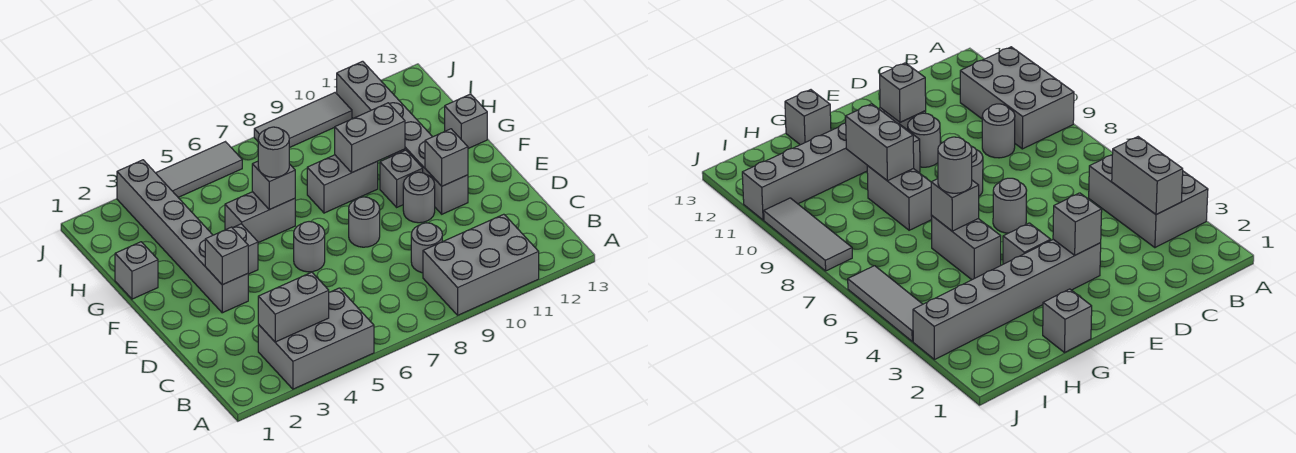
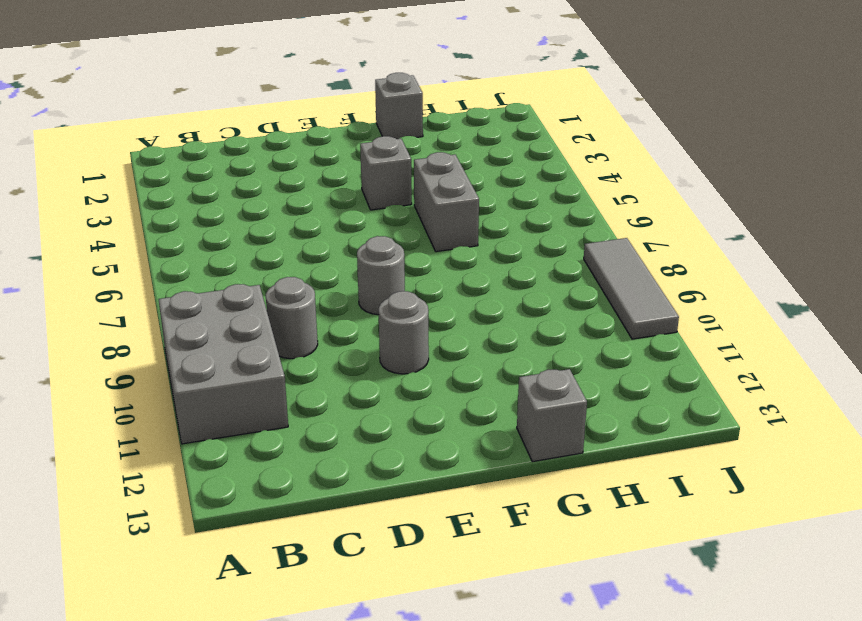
none -> grey brick A3:B5 level 1
none -> grey brick E3:J3 level 1
none -> grey round brick E6 level 1

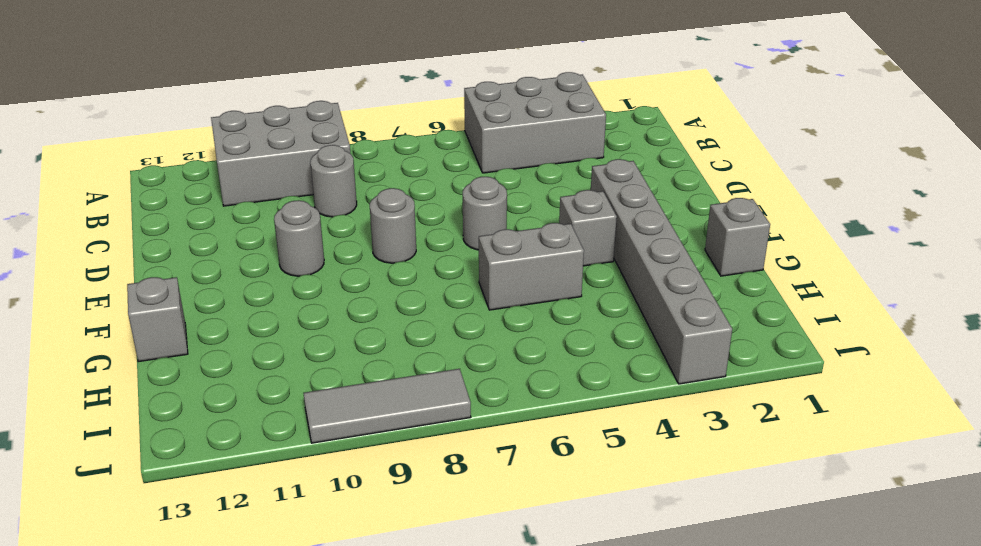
none -> grey brick E11:J11 level 1
none -> grey brick F10 level 1
none -> grey brick G8:G9 level 1

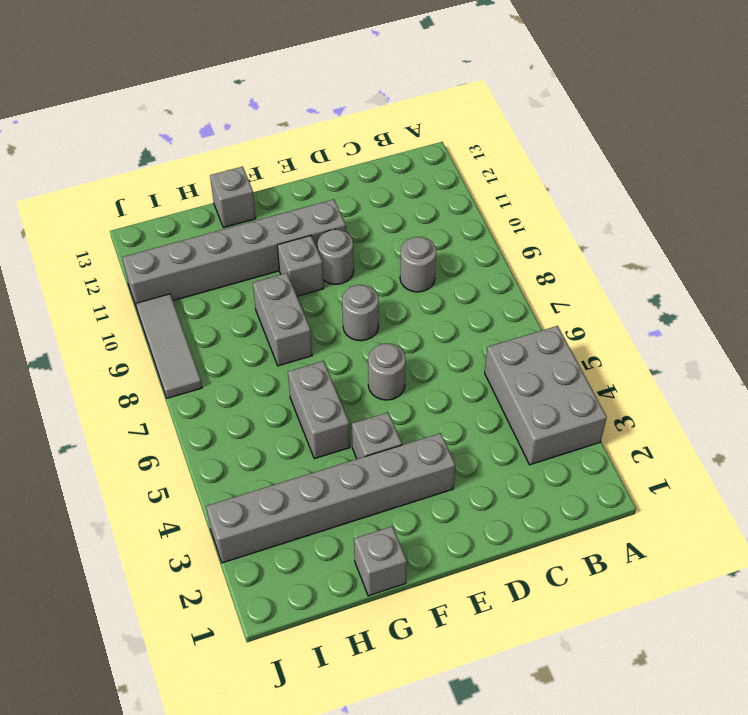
none -> grey brick A9:B11 level 1
none -> grey tile J4:J6 level 1
none -> grey brick B3:B4 level 2

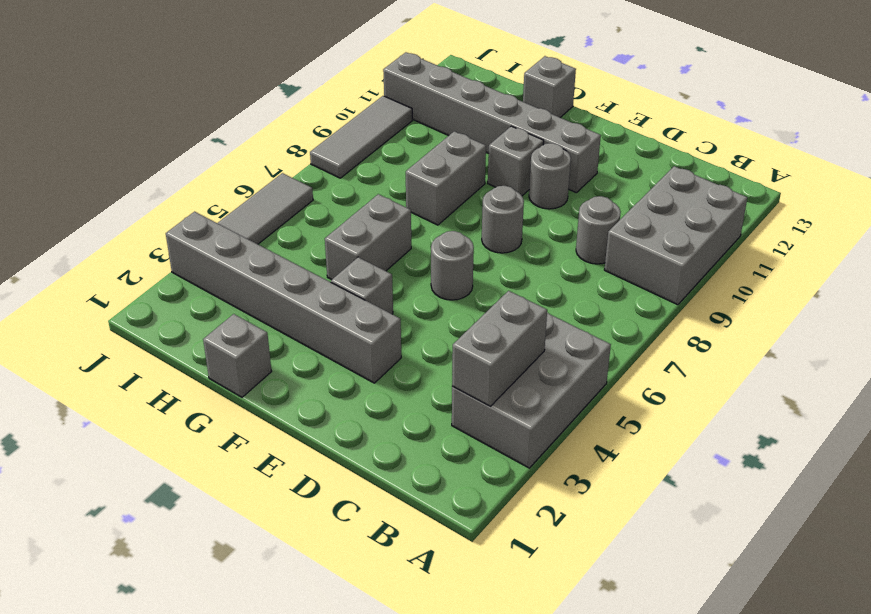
none -> grey brick E3 level 2
none -> grey brick E11 level 2
none -> grey brick G6 level 2

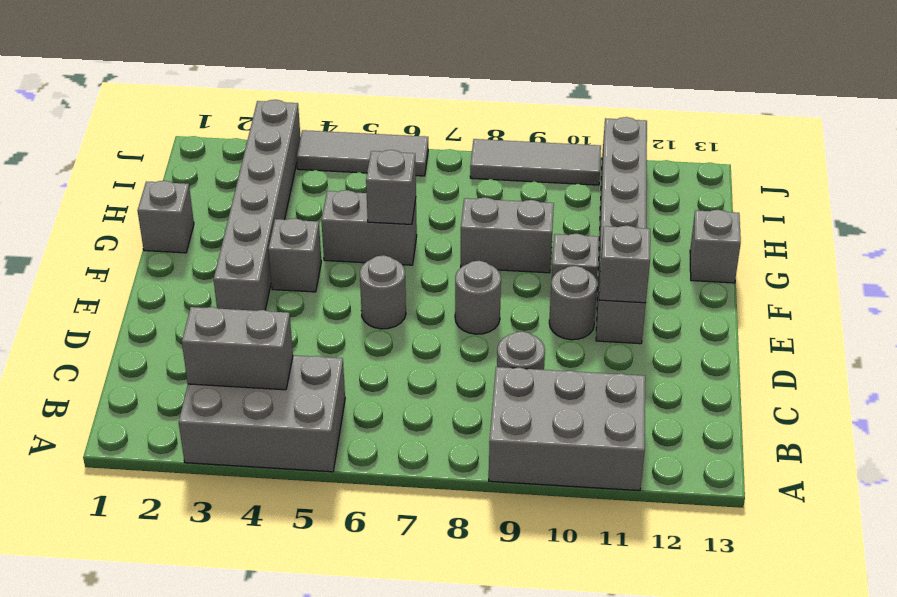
none -> grey brick E3 level 2
none -> grey brick G9:G10 level 2
none -> grey round brick G6 level 3

